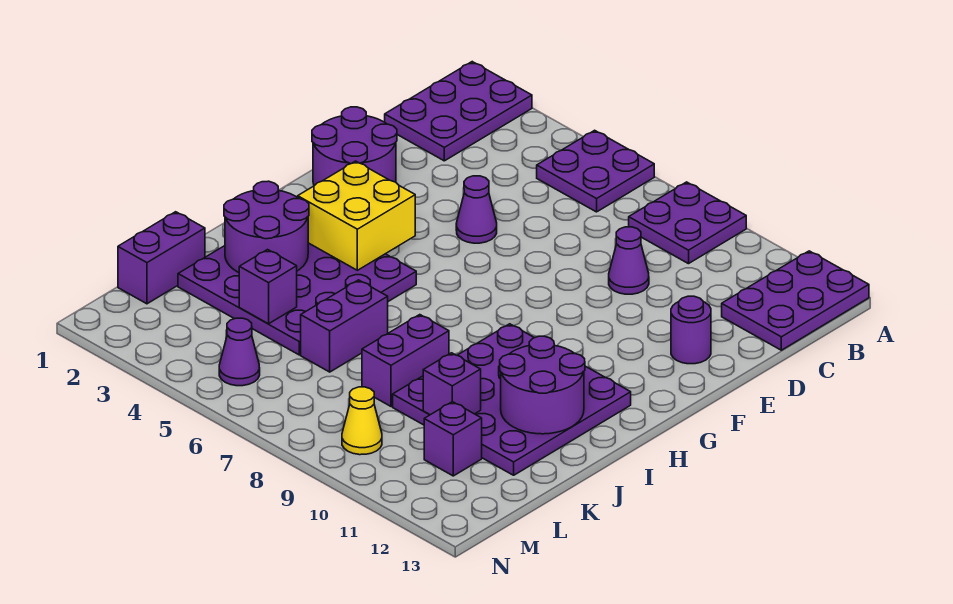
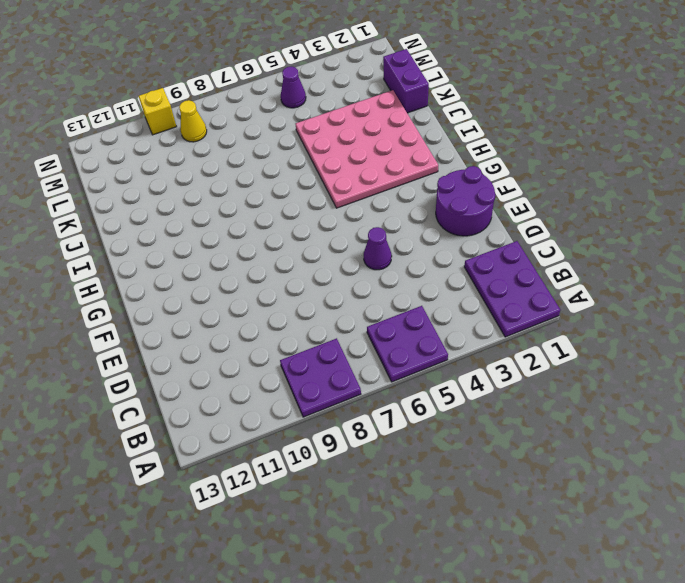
pink plate H2:K5 level 1 -> purple plate H2:K5 level 1
yellow brick N10 level 1 -> none
none -> purple plate A12:C13 level 1
none -> purple cone D9 level 1
none -> purple round brick E12 level 1

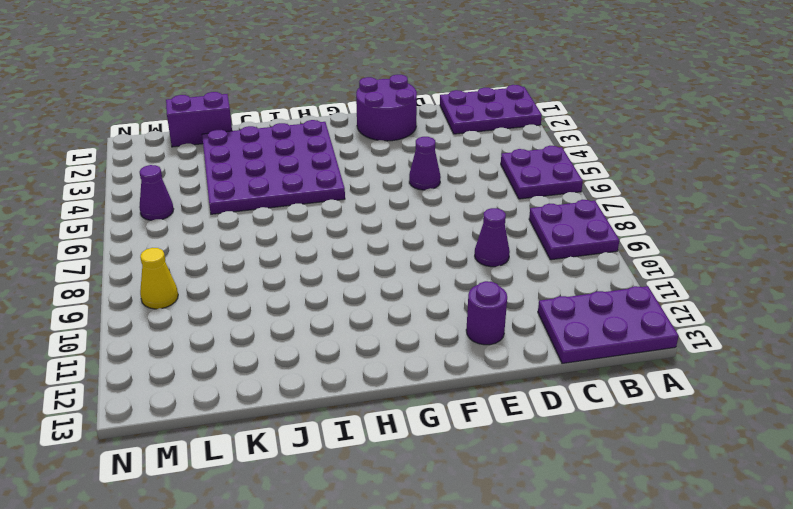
none -> purple plate H9:K12 level 1
none -> purple brick J6:K6 level 1
none -> purple brick J8:K8 level 1

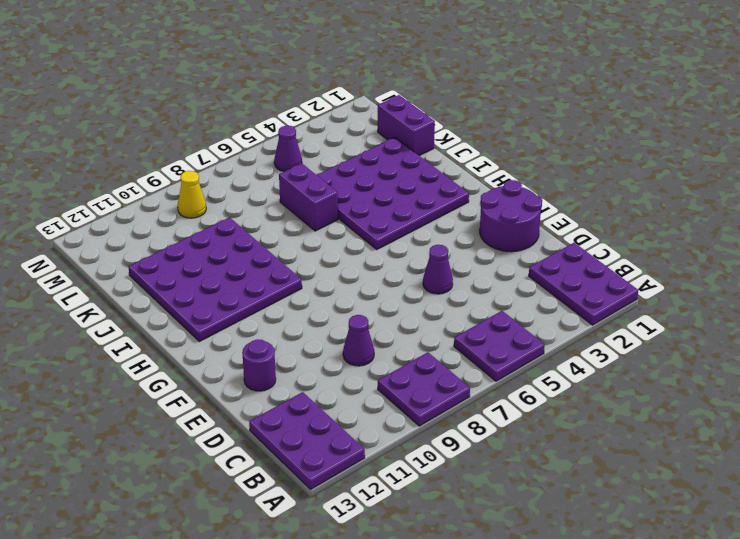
none -> purple brick J8:K8 level 1
none -> purple brick L11 level 1
none -> yellow brick G3:H4 level 2

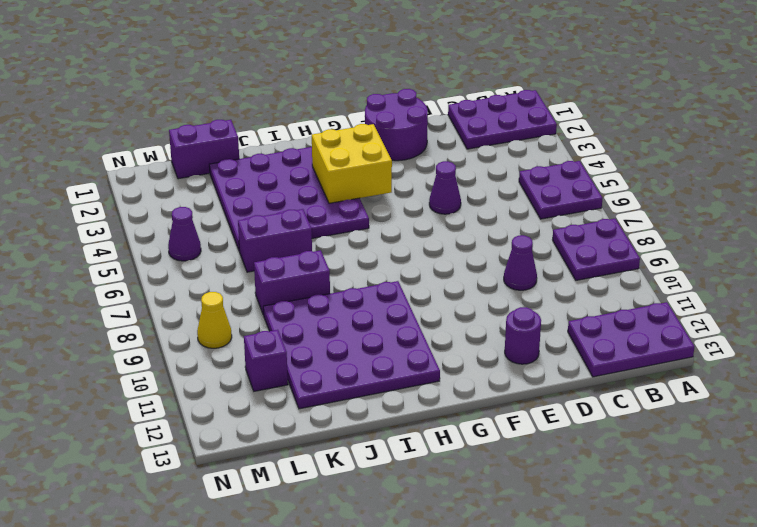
none -> purple round brick I2:J3 level 2
none -> purple round brick I11:J12 level 2
none -> purple brick K4 level 2

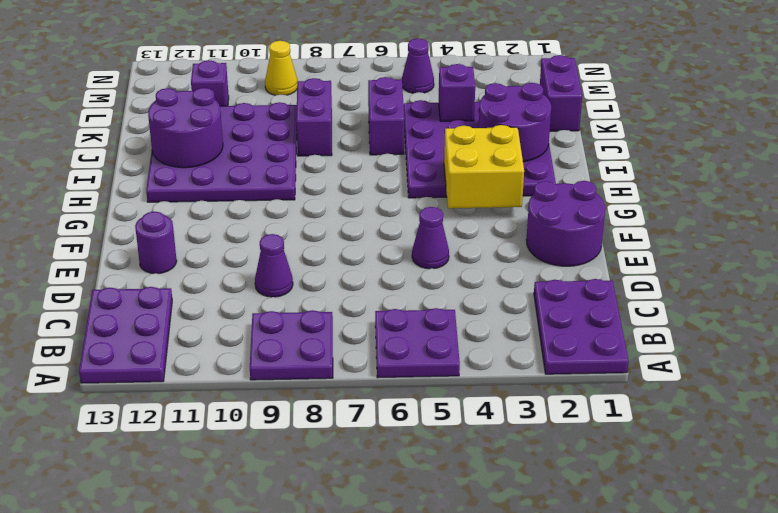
none -> purple brick K10 level 2

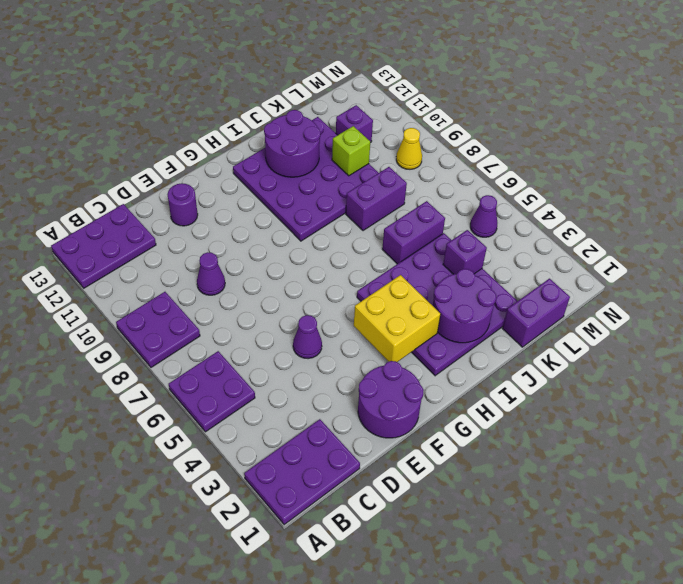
lime brick K10 level 2 -> purple brick K10 level 2

